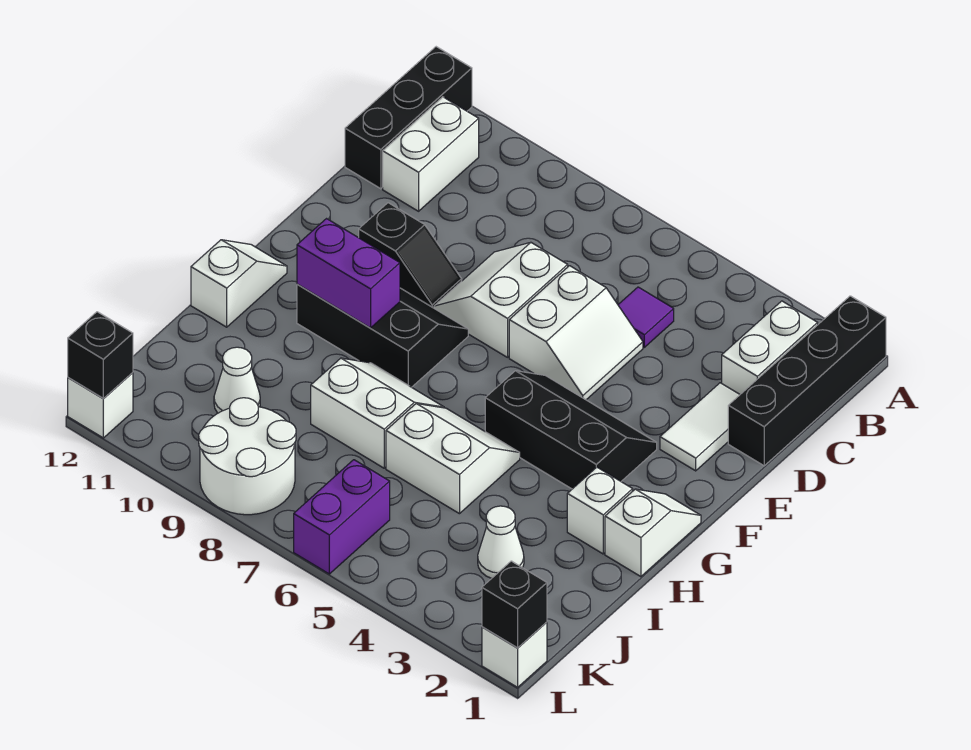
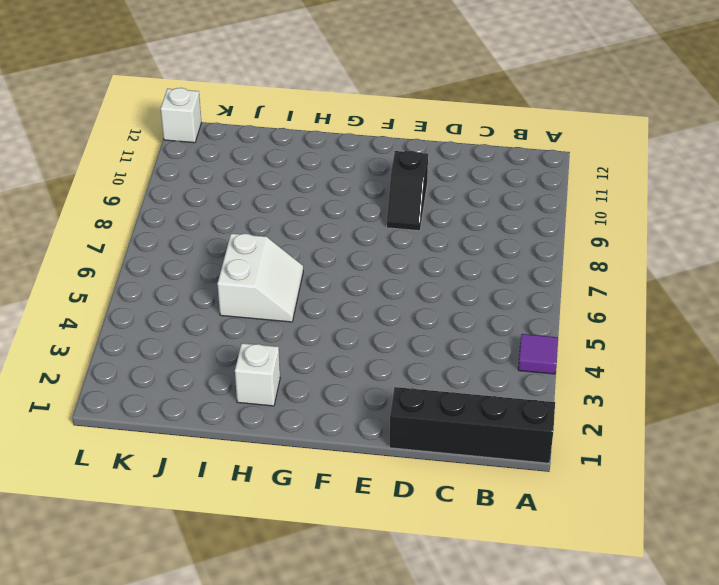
purple tile A4 level 1 -> purple tile C5 level 1
none -> black brick A12:C12 level 1
none -> white brick B2:C2 level 1
none -> white brick B11:C11 level 1

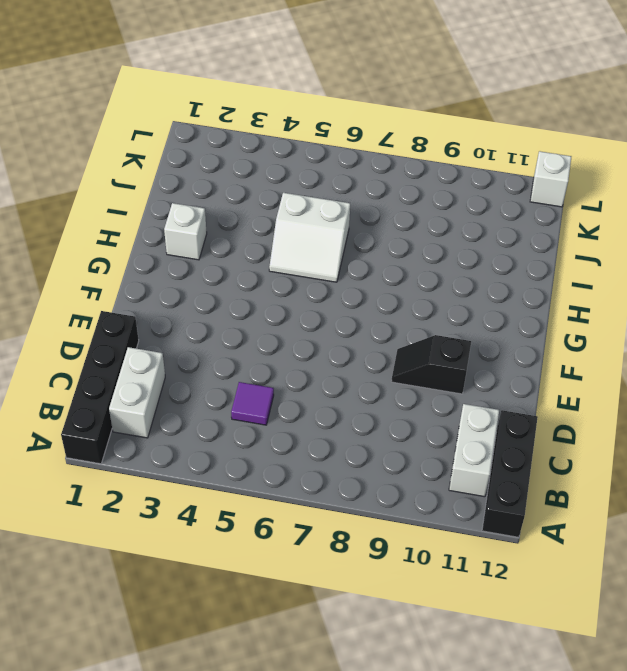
none -> white tile D2:E2 level 1
none -> white slope D5:E6 level 1 top 6
none -> white slope D7:E8 level 1 top 7

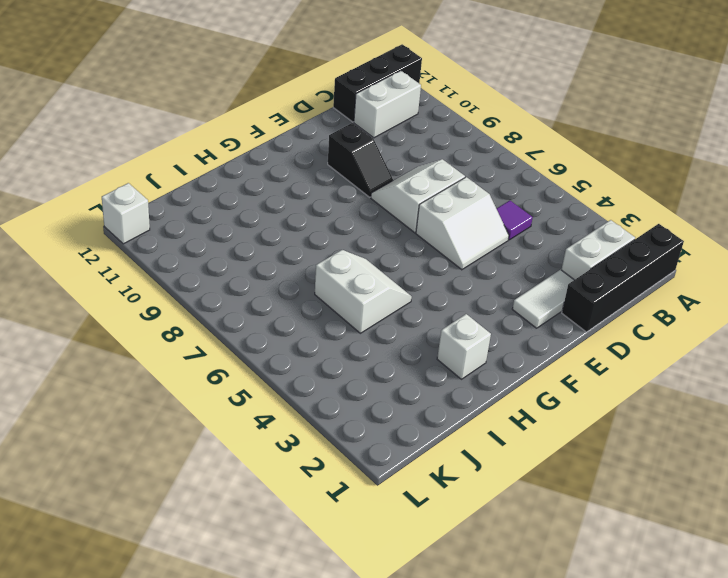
none -> black slope F3:G5 level 1 top G
none -> black slope F8:G10 level 1 top G
none -> white slope G1:H1 level 1 top H

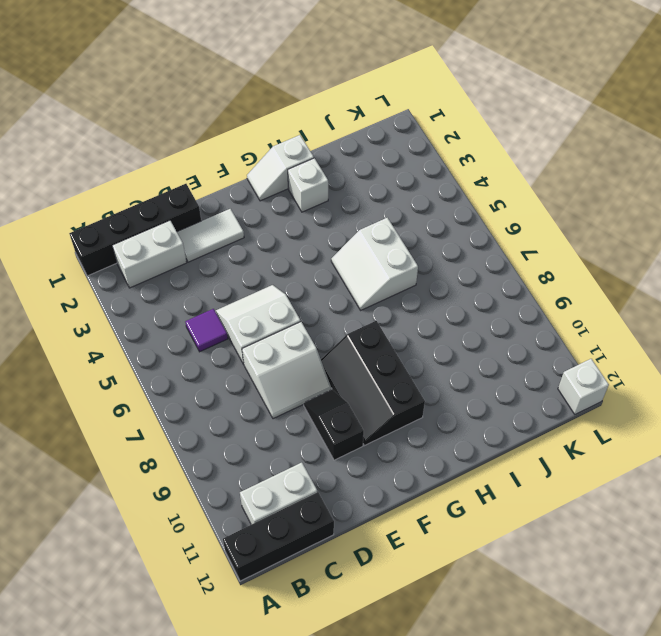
none -> black slope F3:G5 level 1 top G
none -> white slope G12:H12 level 1 top H
none -> white slope H7:I8 level 1 top I

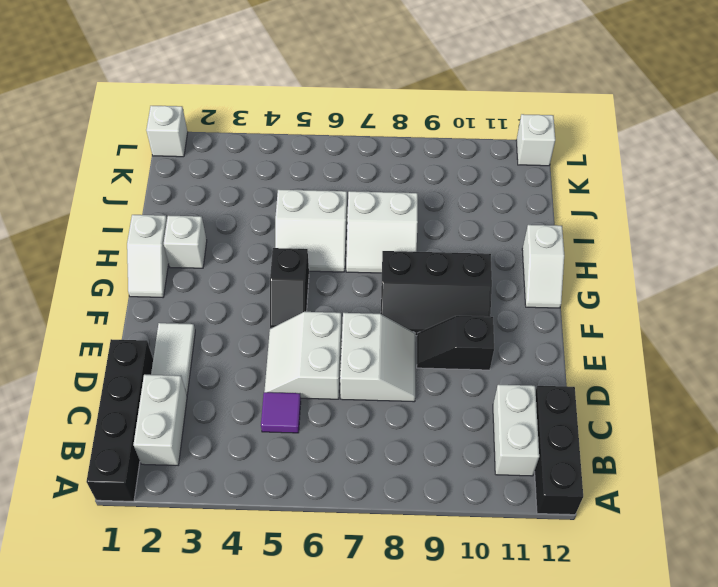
black slope F5:G5 level 1 top G -> black slope F3:G5 level 1 top G
none -> white cone J3 level 1
none -> white cone J10 level 1
none -> purple brick K6:L6 level 1

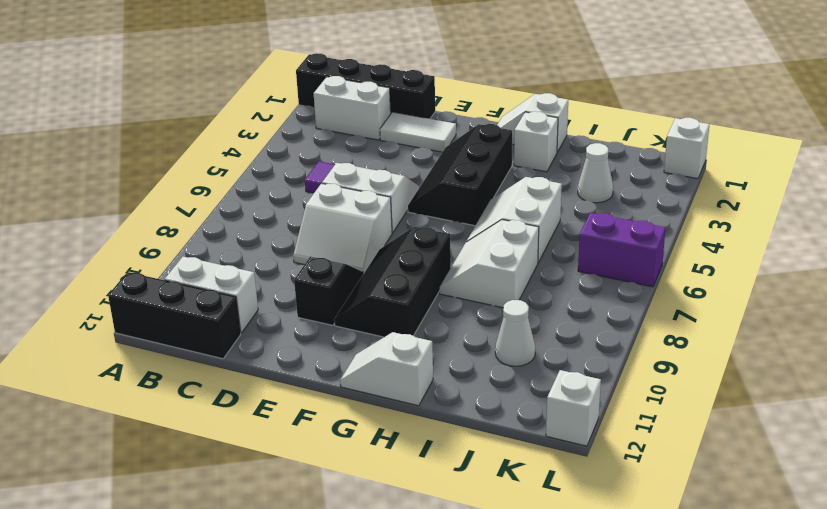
none -> white round brick K8:L9 level 1
none -> purple brick G9:G10 level 2
none -> black brick L1 level 2

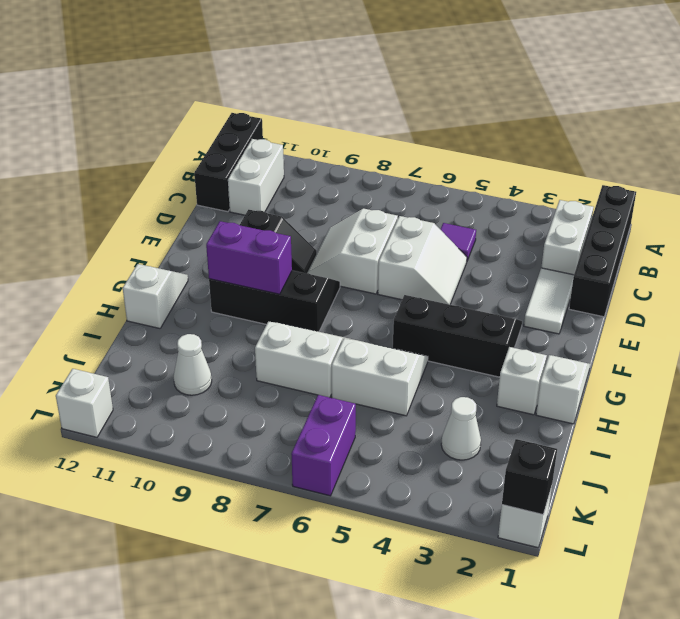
none -> white round brick K8:L9 level 1
none -> black brick L12 level 2

